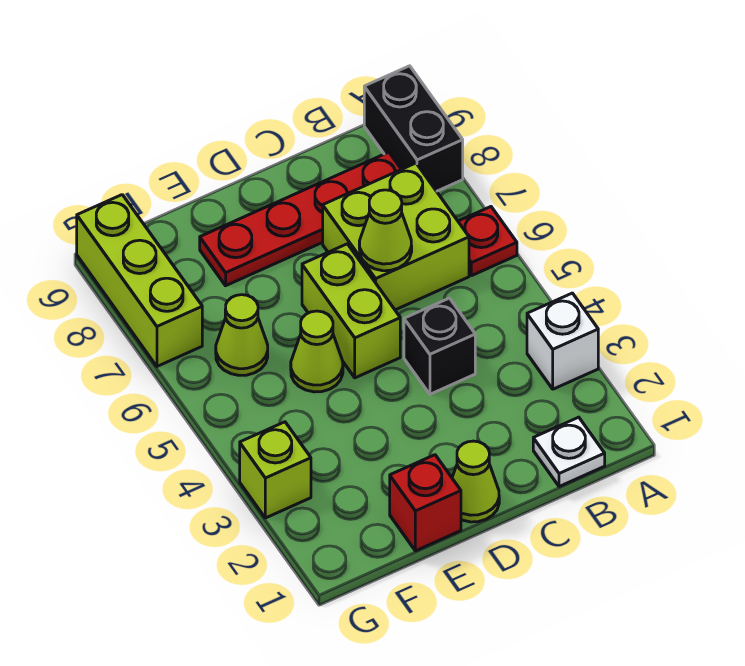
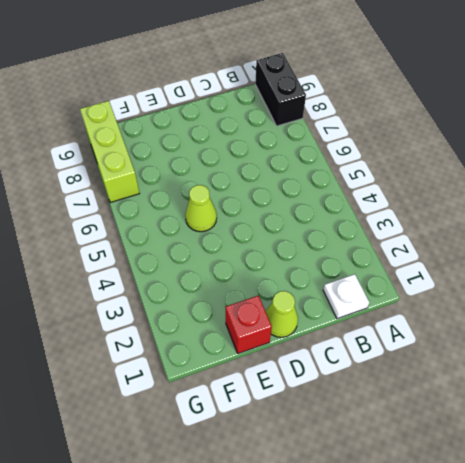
none -> white brick A3 level 1
none -> red plate A6 level 1
none -> lime brick B6:C7 level 1

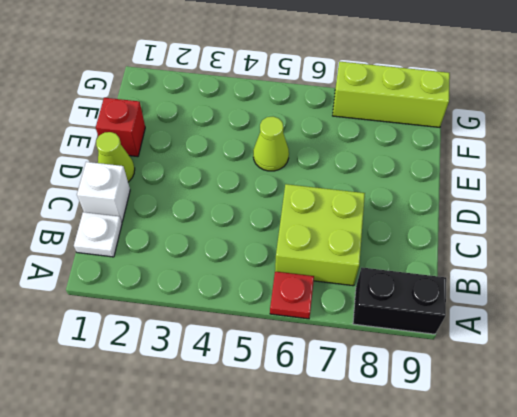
white brick C1 level 1 -> white brick A3 level 1
none -> red plate B8:E8 level 1
none -> black brick C4 level 1
none -> lime brick D5:D6 level 1

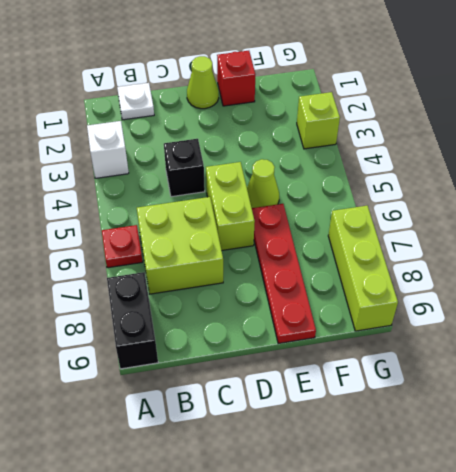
red plate E6:E9 level 1 -> red plate B8:E8 level 1
none -> lime cone F6 level 1
none -> lime cone C6 level 2

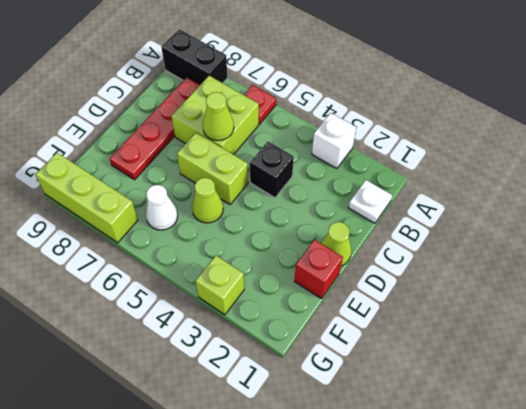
white cone F6 level 1 -> lime cone F6 level 1

